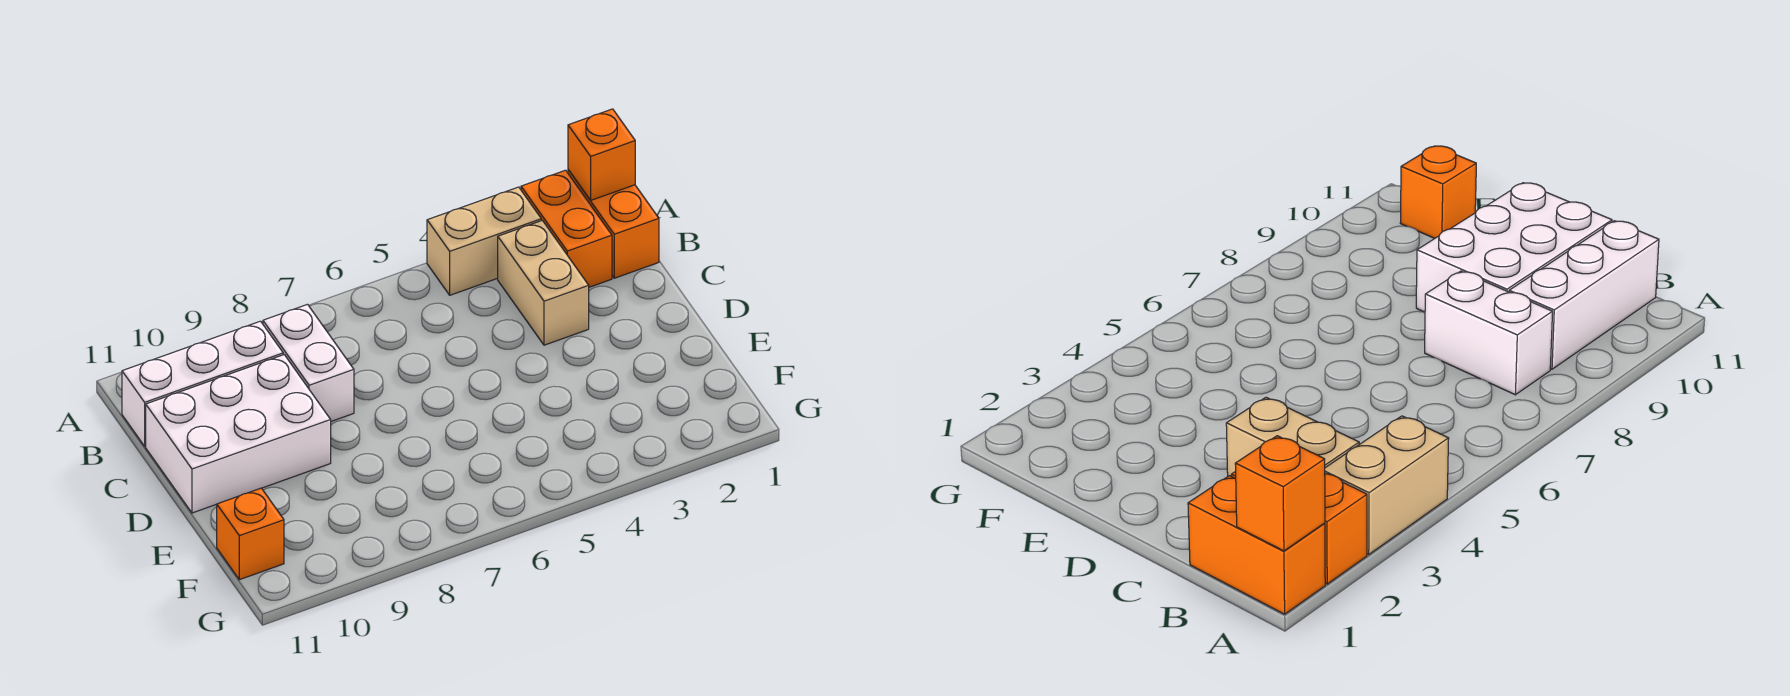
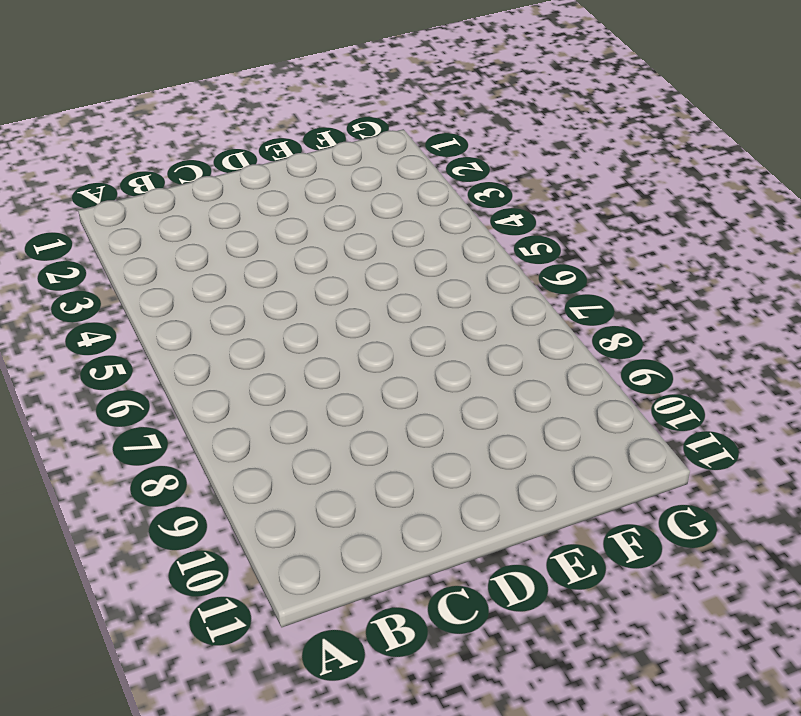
none -> orange brick A1:B1 level 1
none -> orange brick A2:B2 level 1

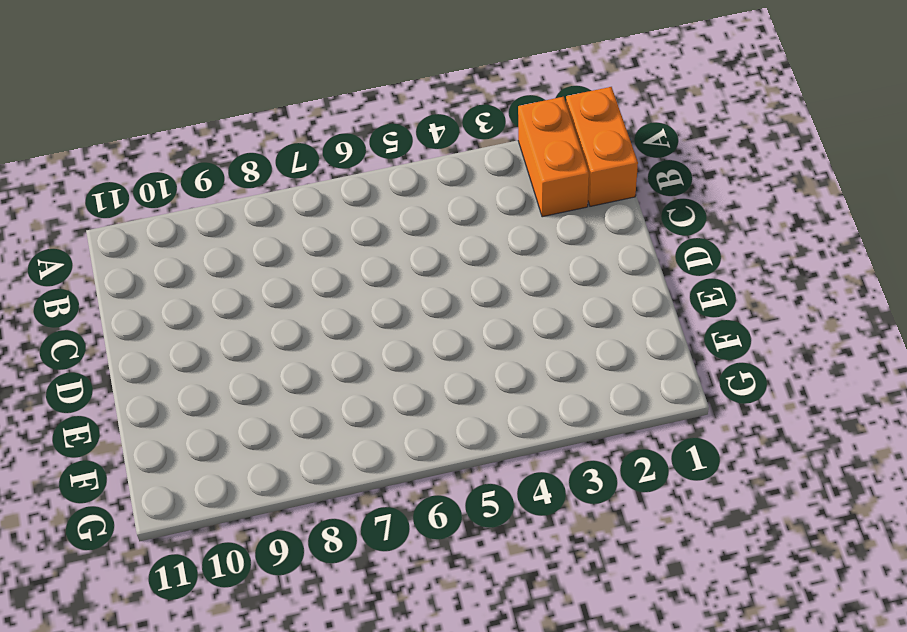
none -> tan brick A3:A4 level 1
none -> tan brick B3:C3 level 1

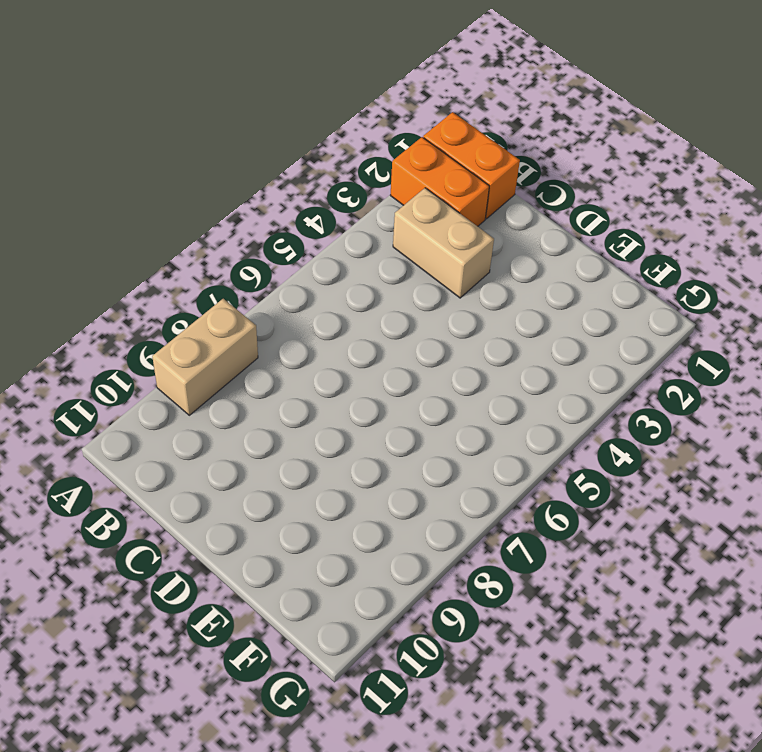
tan brick A8:A9 level 1 -> tan brick A3:A4 level 1
none -> white brick B8:C8 level 1
none -> white brick B9:B11 level 1

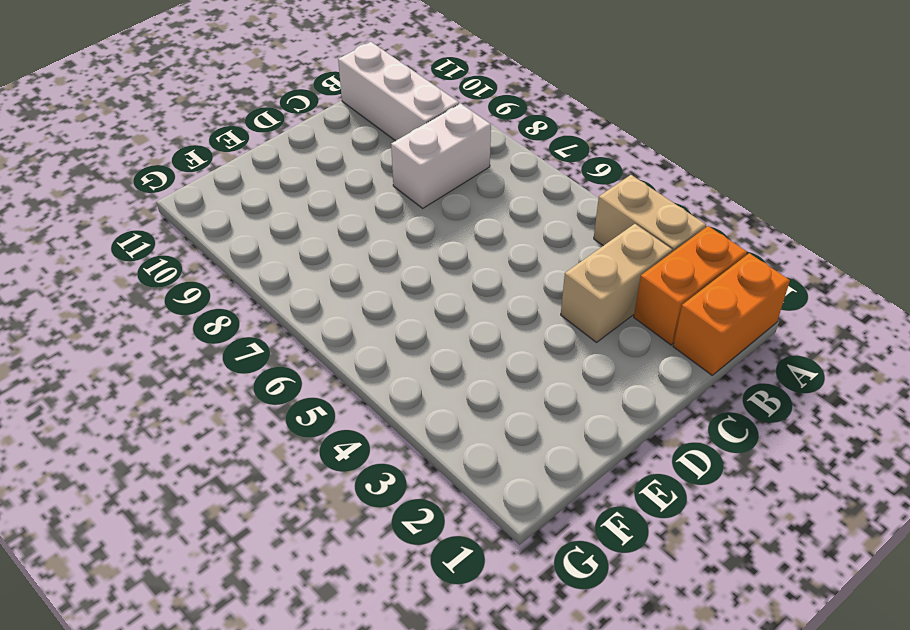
none -> white brick C9:D11 level 1
none -> orange brick F11 level 1

